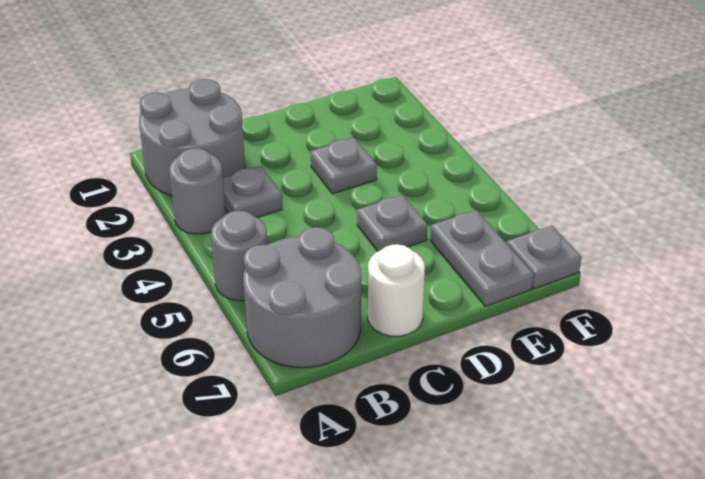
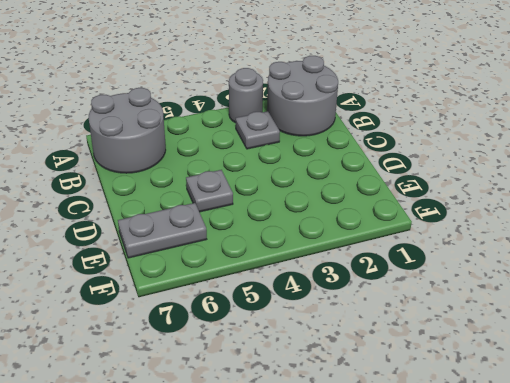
none -> grey round brick A5 level 1
none -> white round brick C7 level 1

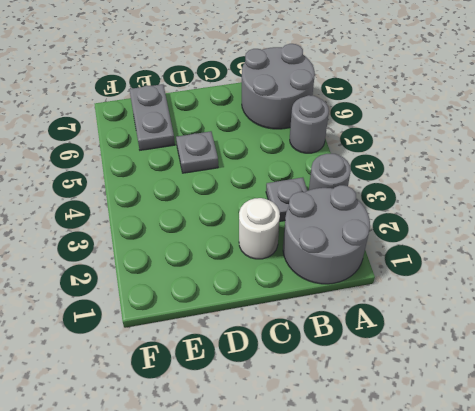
white round brick C2 level 1 -> white round brick C7 level 1
none -> grey plate D3 level 1
none -> grey plate F7 level 1

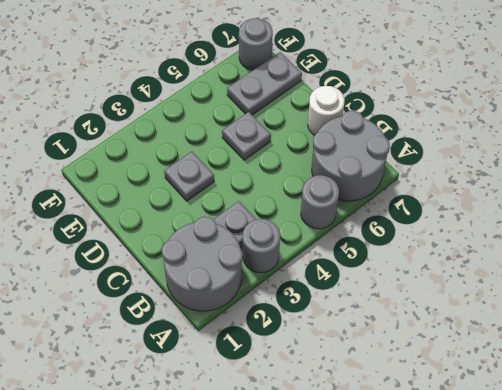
grey round brick F7 level 1 -> grey plate F7 level 1

